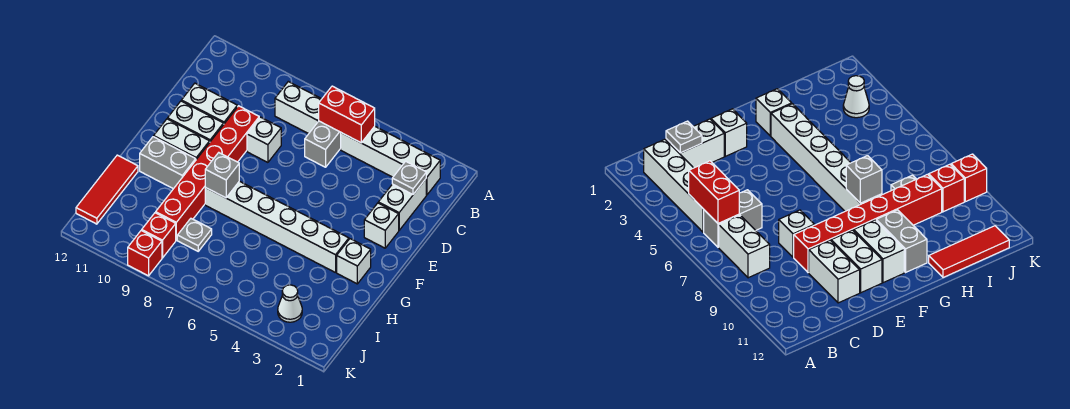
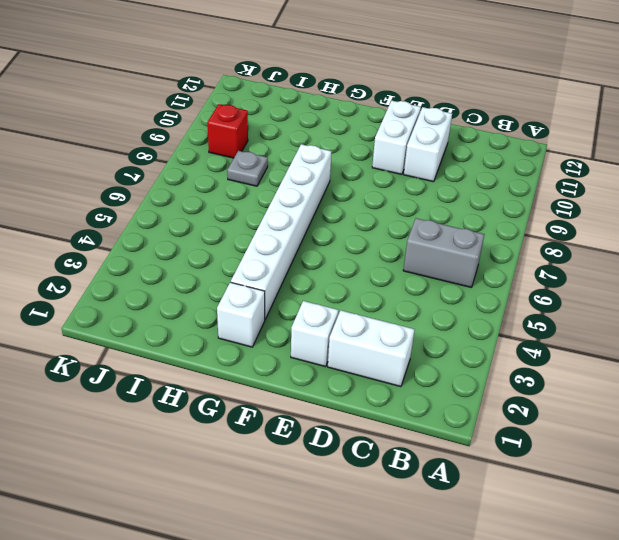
none -> white brick B2:B5 level 1
none -> white brick B7:B8 level 1
none -> white brick D8 level 1

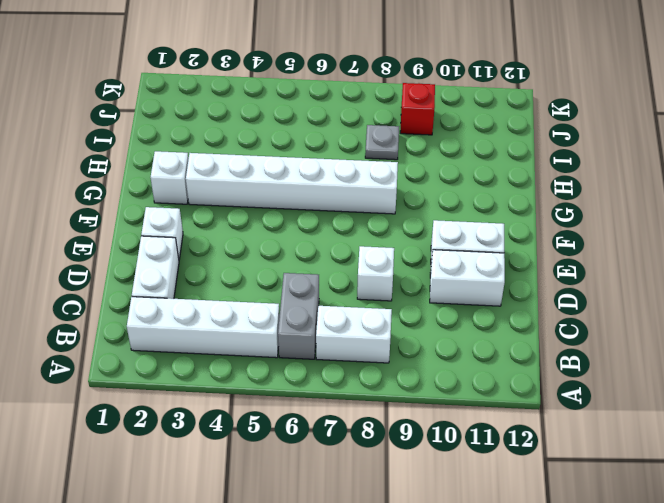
none -> red brick D9:I9 level 1
none -> white brick F10:F11 level 1
none -> grey brick G10:G11 level 1

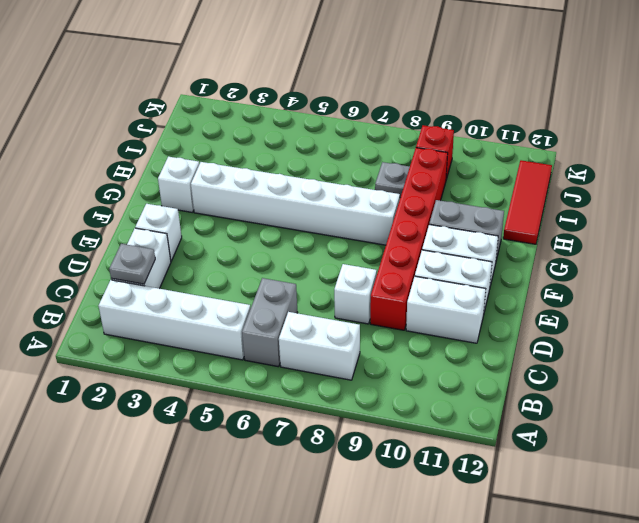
none -> white cone J3 level 1
none -> red brick K9 level 1
none -> red brick B5:B6 level 2

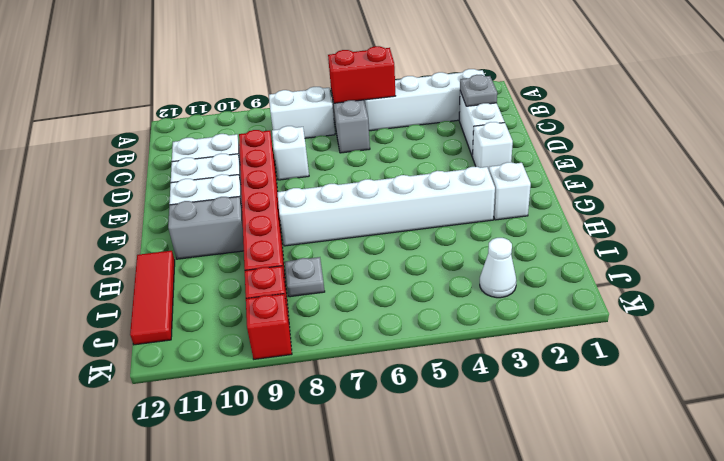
none -> grey brick G8 level 2

